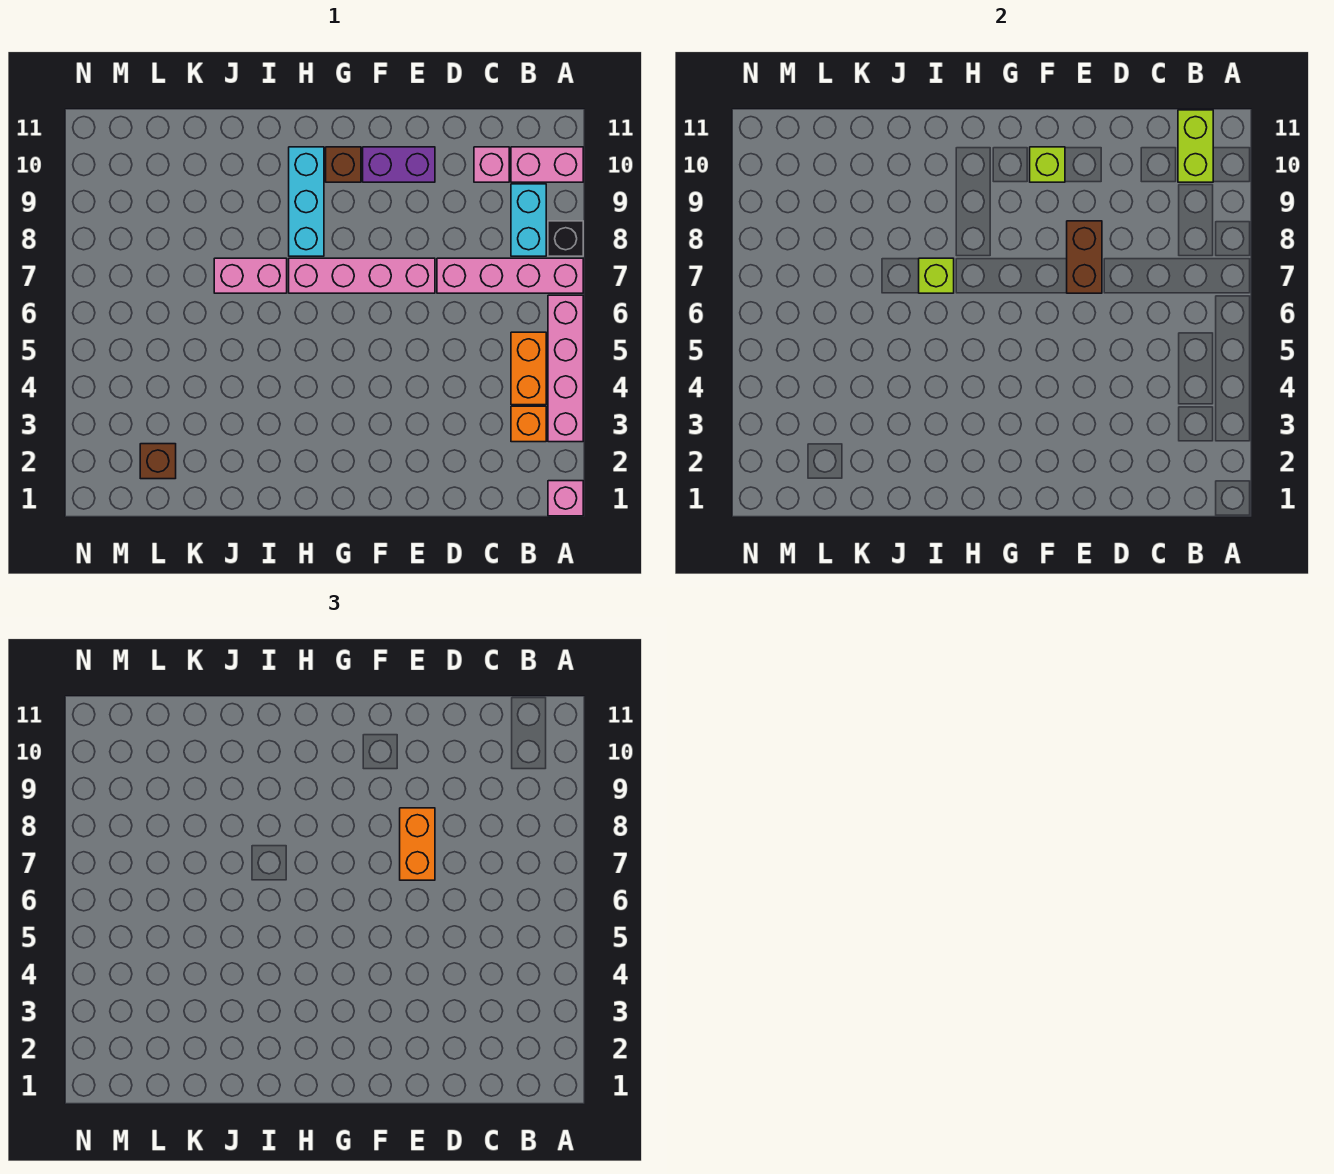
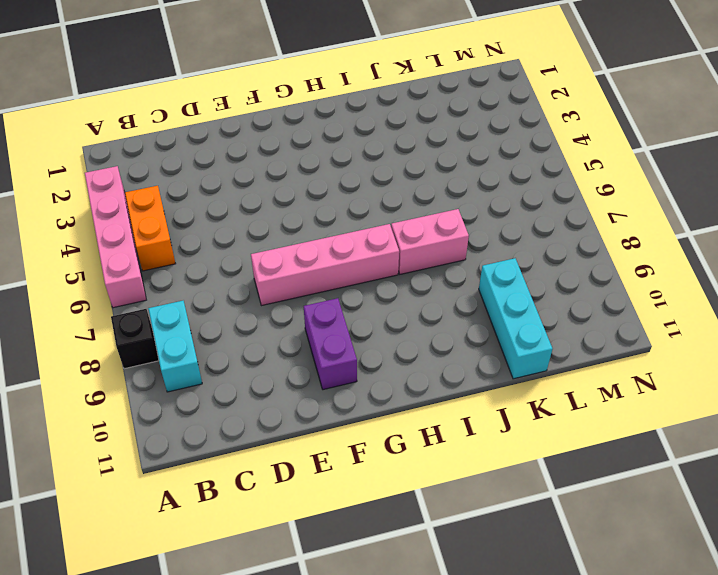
purple brick F9:F10 level 1 -> purple brick E10:F10 level 1
cyan brick K9:K11 level 1 -> cyan brick H8:H10 level 1
none -> pink brick A1 level 1
none -> pink brick A7:D7 level 1
none -> pink brick A10:B10 level 1

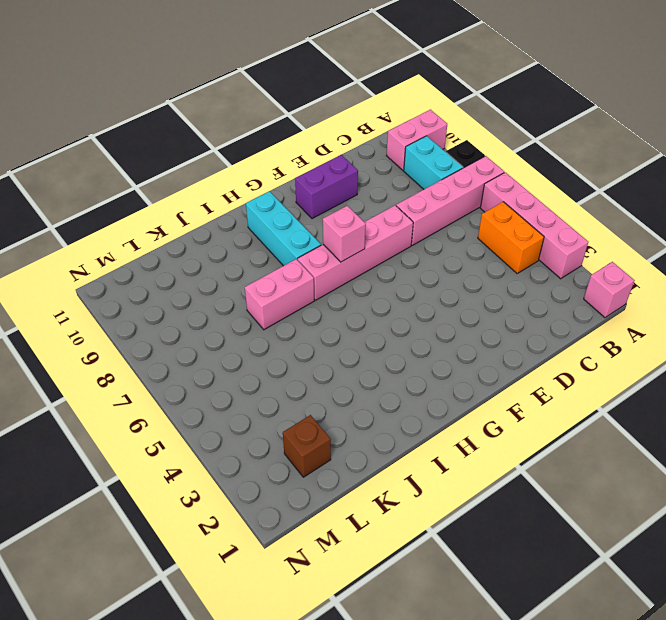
pink brick G7 level 2 -> pink brick C10 level 1
none -> orange brick B3 level 1
none -> brown brick G10 level 1
none -> lime brick B10:B11 level 2

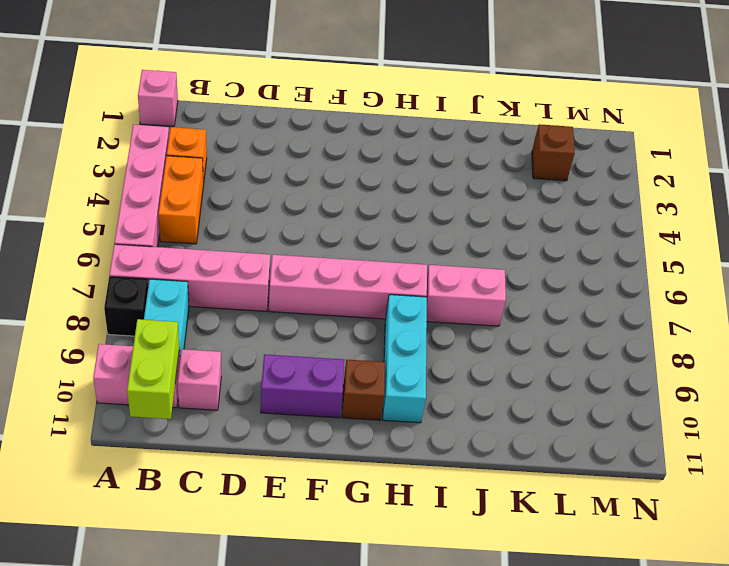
none -> brown brick E7:E8 level 2
none -> lime brick F10 level 2
none -> lime brick I7 level 2

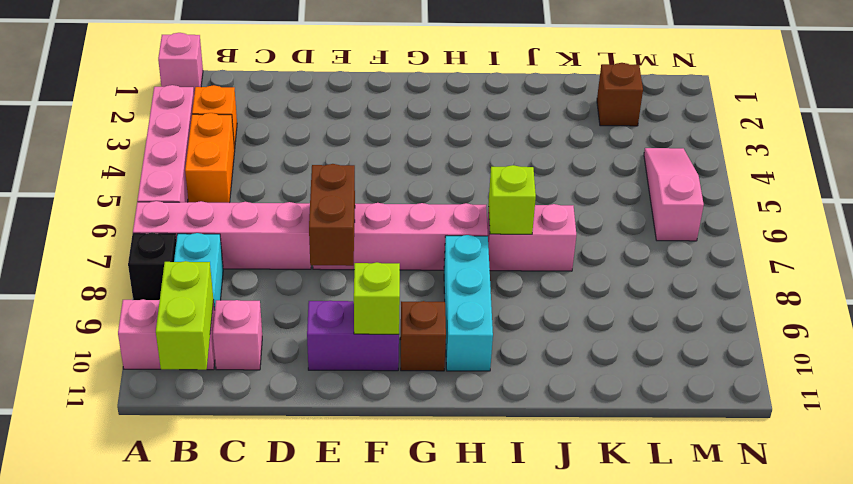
pink slope M4:M6 level 1 top 6 -> none
none -> orange brick E7:E8 level 3

